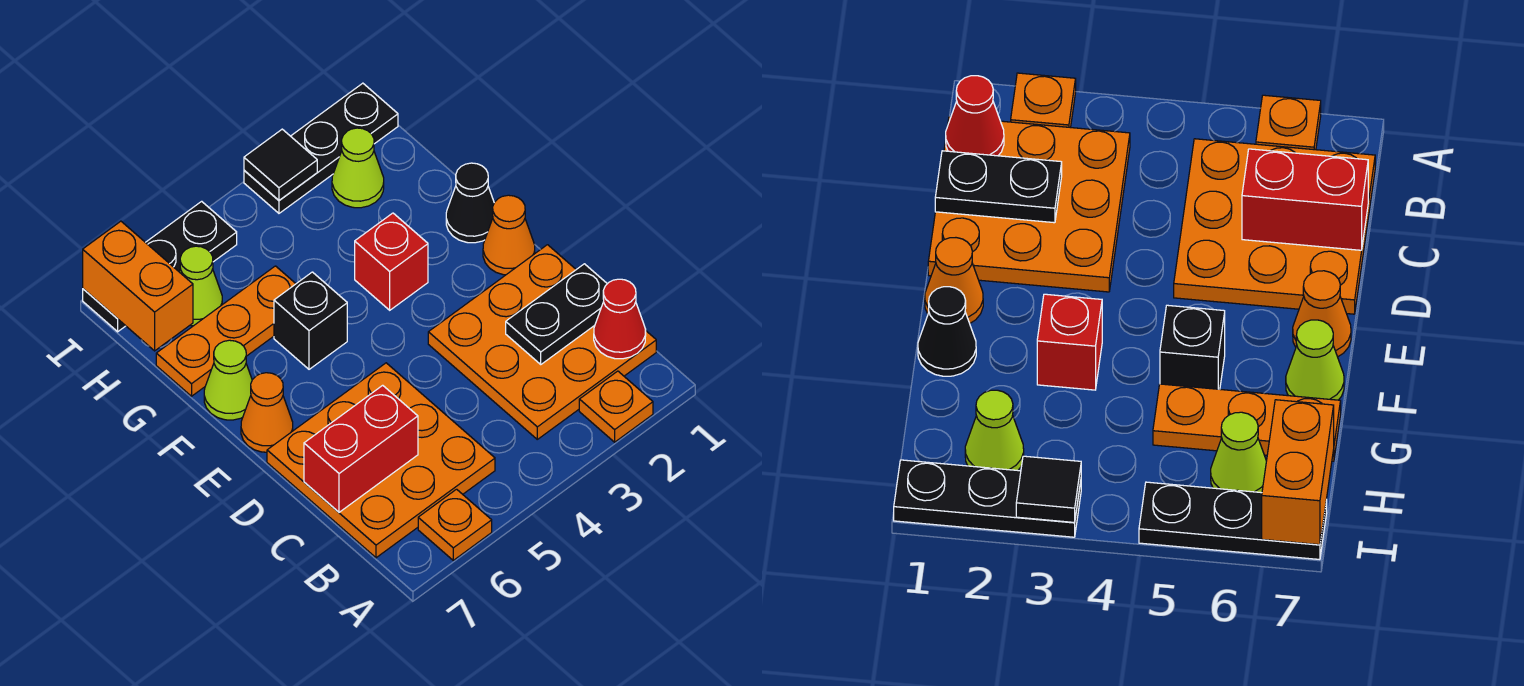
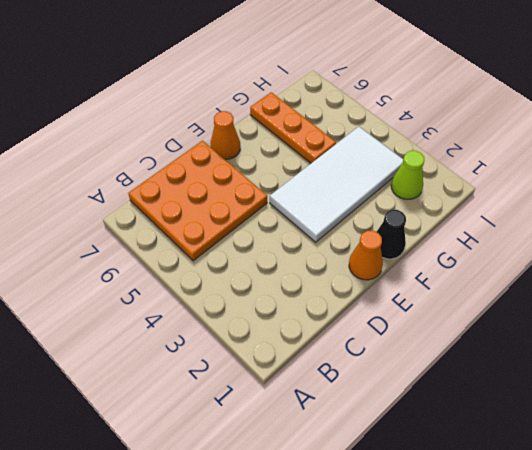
white tile E3:H4 level 1 -> red brick F3 level 1
none -> orange plate A2 level 1
none -> orange plate A6 level 1
none -> orange plate B1:D3 level 1

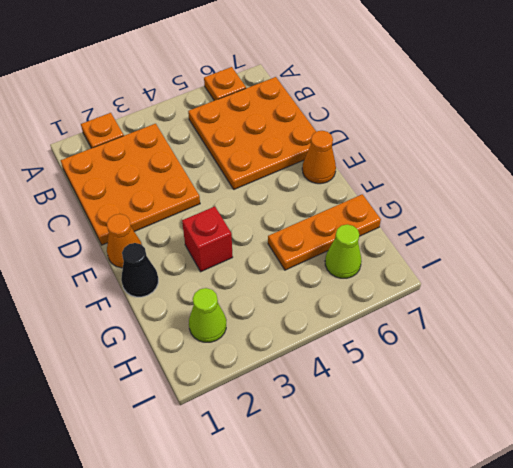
none -> black brick F5 level 1
none -> lime cone F7 level 1
none -> black plate I1:I3 level 1

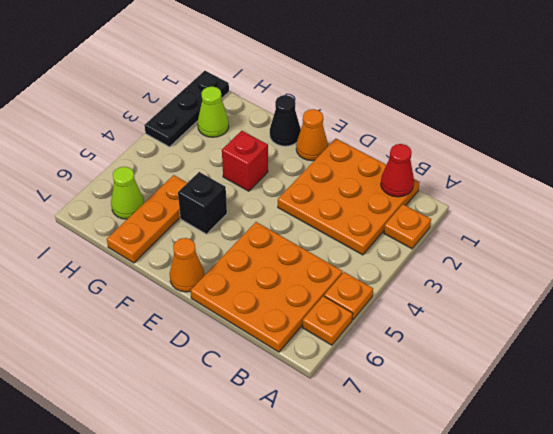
orange plate A5 level 1 -> none
none -> lime cone F7 level 1
none -> black plate I5:I7 level 1
none -> black plate C1:C2 level 2

